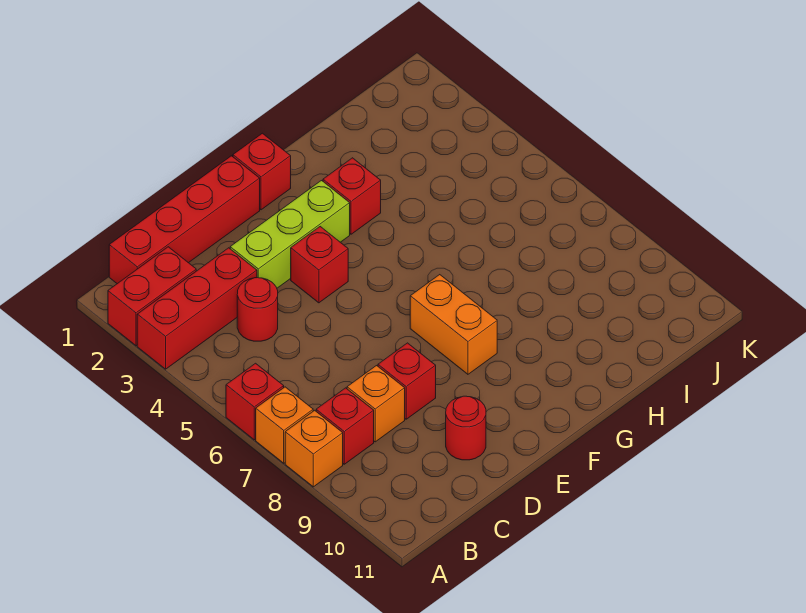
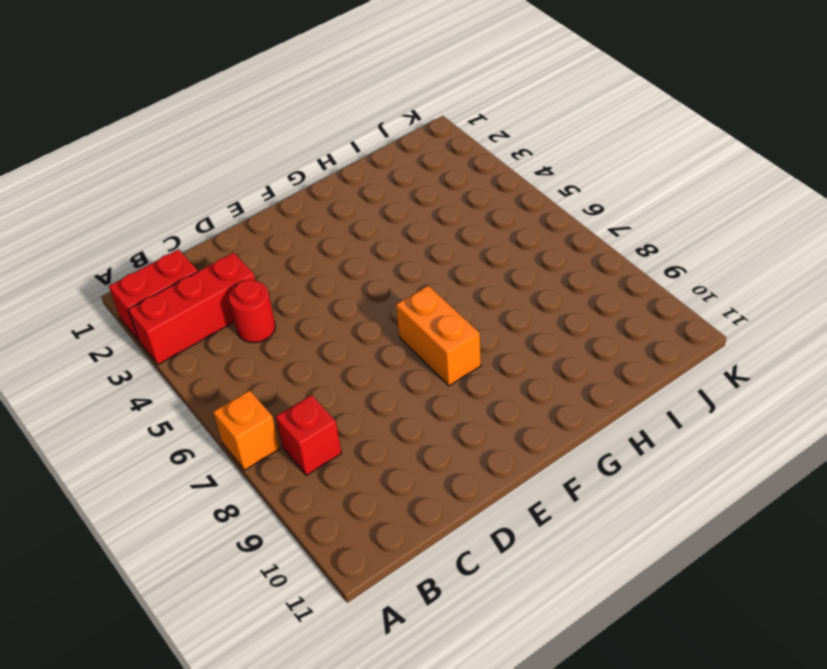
none -> red brick A6 level 1
none -> orange brick A8 level 1
none -> red brick B1:E1 level 1

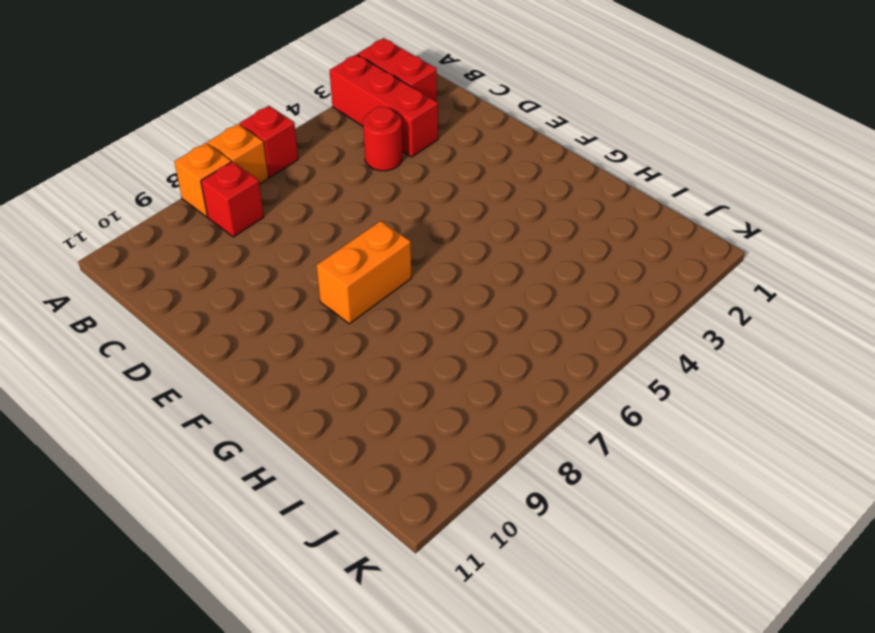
none -> red brick B1:E1 level 1
none -> orange brick C8 level 1
none -> lime brick D3:F3 level 1

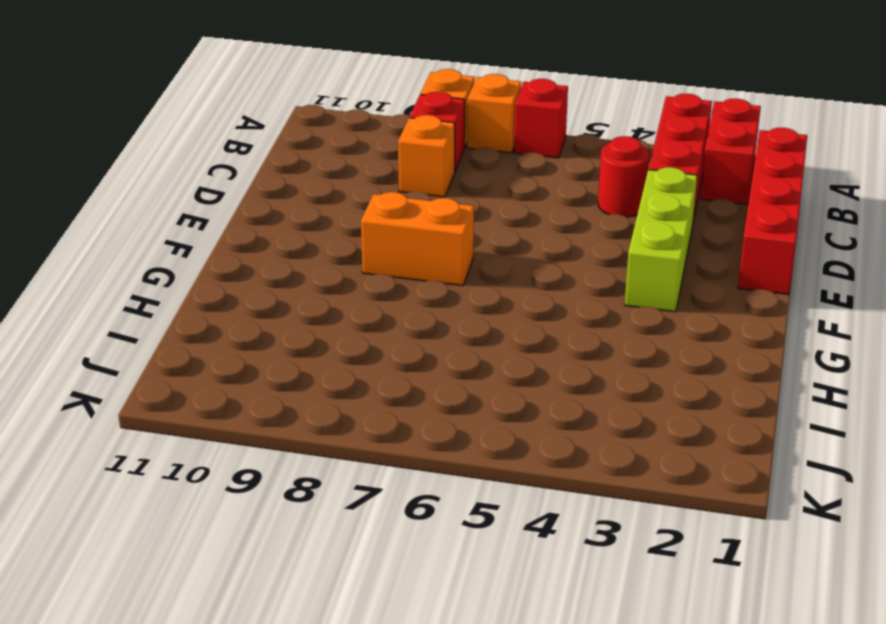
none -> red brick D8 level 1
none -> red round brick D10 level 1
none -> red brick E4 level 1

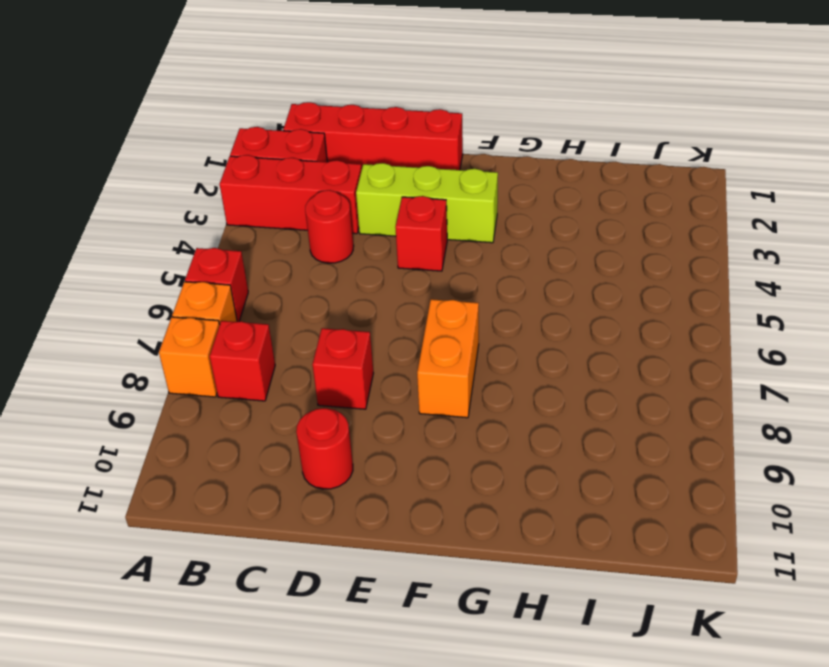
none -> orange brick C8 level 1
none -> red brick F1 level 1
none -> red brick G3 level 1

